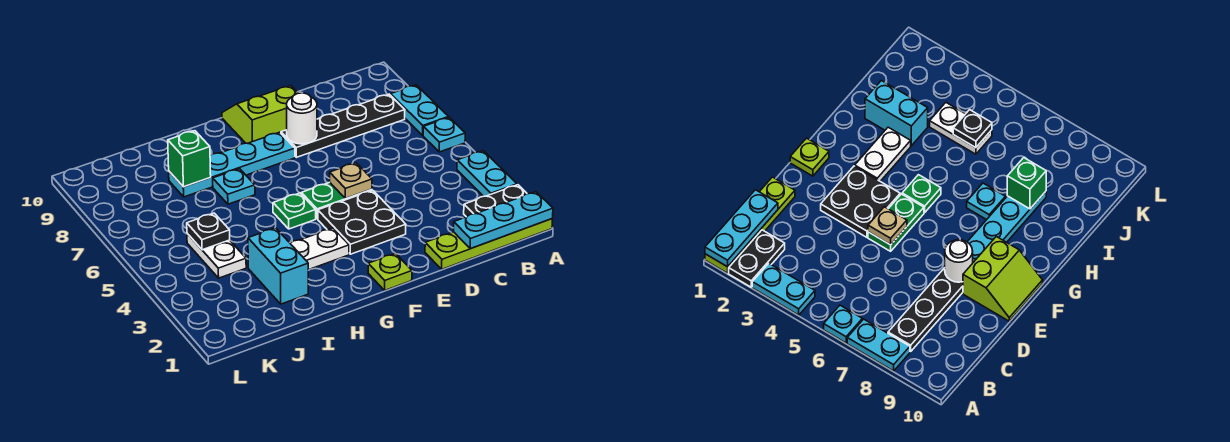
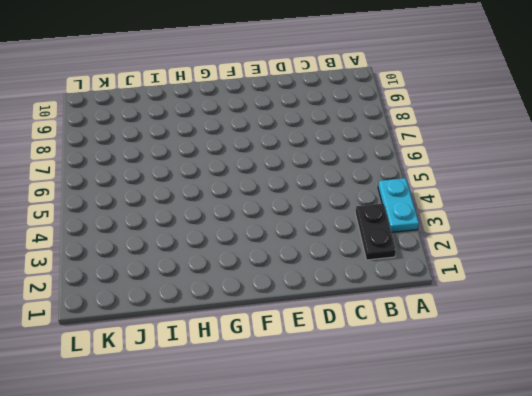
black plate B2:B3 level 1 -> black plate A2:B2 level 1
none -> lime plate A1:D1 level 1
none -> cyan plate A6 level 1
none -> cyan plate A7:A8 level 1

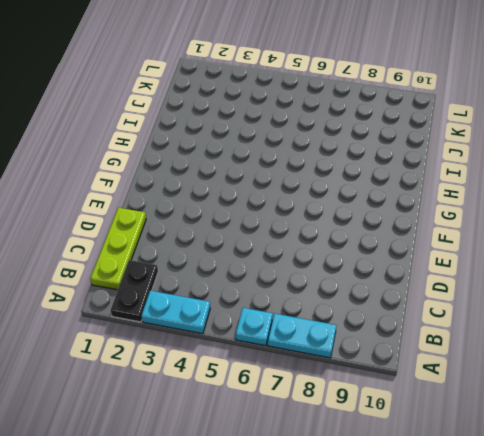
lime plate B1:D1 level 1 -> lime plate A1:D1 level 1
none -> black plate B8:E8 level 1
none -> black plate E3:F4 level 1
none -> green plate E5:F5 level 1

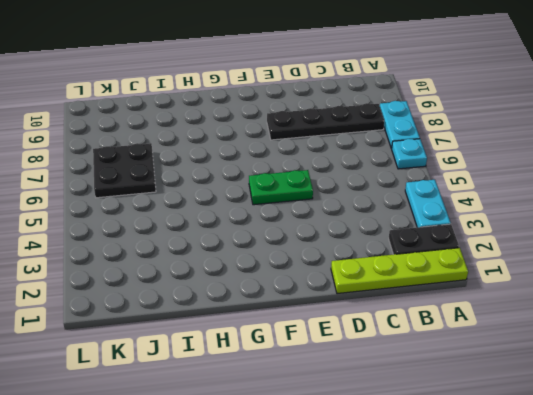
black plate J6:K7 level 1 -> black plate E3:F4 level 1
none -> lime slope E9:F10 level 1 top 9
none -> lime plate F1 level 1
none -> cyan plate F8:I8 level 1

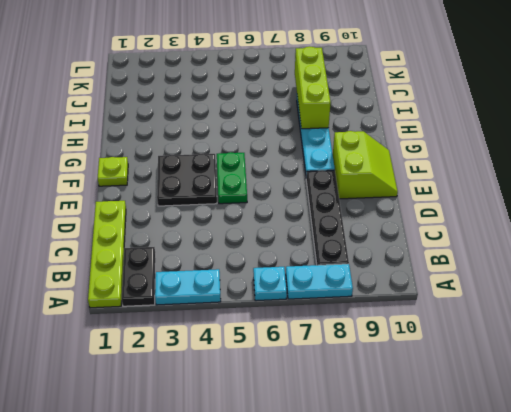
lime brick H8:J8 level 2 -> green brick I8 level 2
none -> white plate G3:H3 level 1
none -> green plate G5 level 1
none -> cyan plate H7 level 1

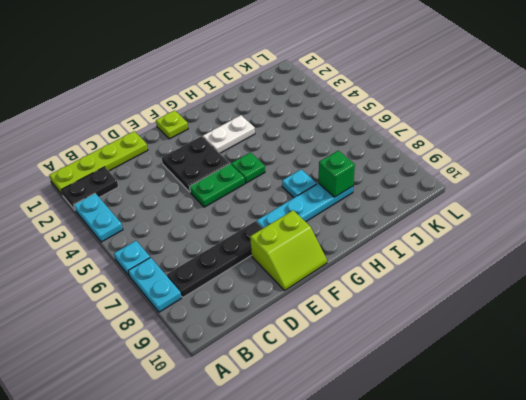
none -> cyan brick I2:I3 level 1
none -> white plate J4:J5 level 1
none -> cyan plate A1:C1 level 2

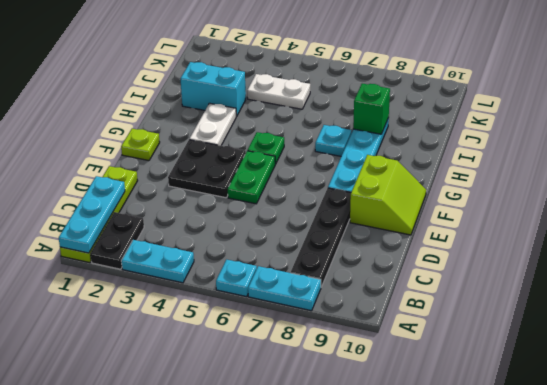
none -> tan plate E5 level 2
none -> white round brick E8 level 2
none -> black plate J5 level 2

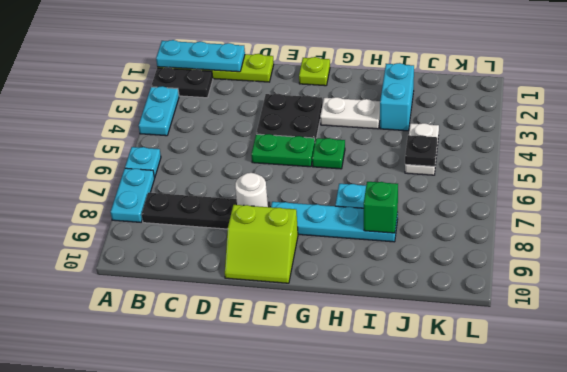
none -> tan plate E5 level 2

